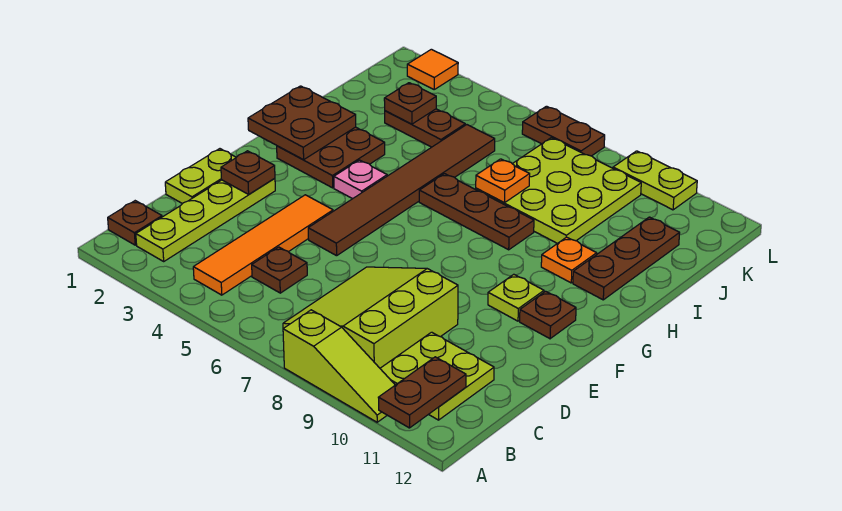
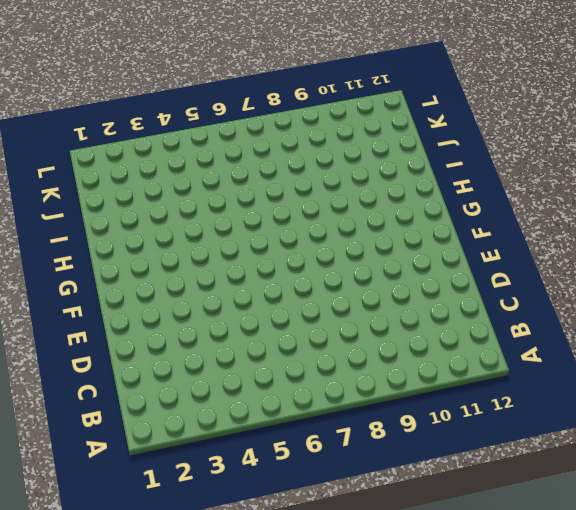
none -> lime slope A8:A10 level 1 top 8
none -> brown plate B1 level 1
none -> lime plate B2:E2 level 1

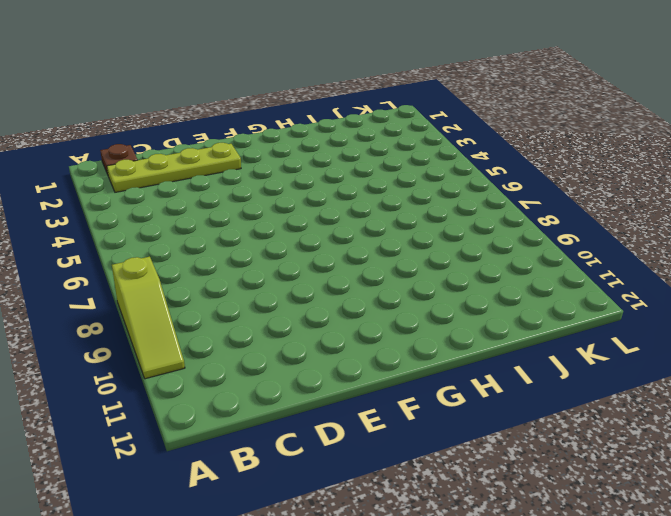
none -> orange tile B4:E4 level 1
none -> lime slope B7:D9 level 1 top 9
none -> lime plate B10:C11 level 1

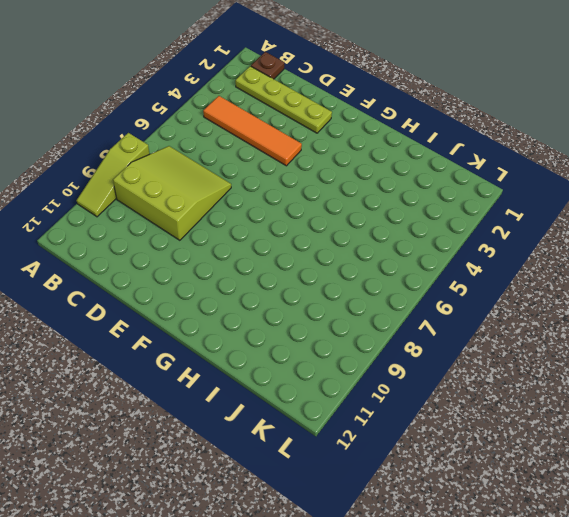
none -> lime plate B10:C11 level 1
none -> brown plate C5 level 1
none -> lime plate D1:E1 level 1

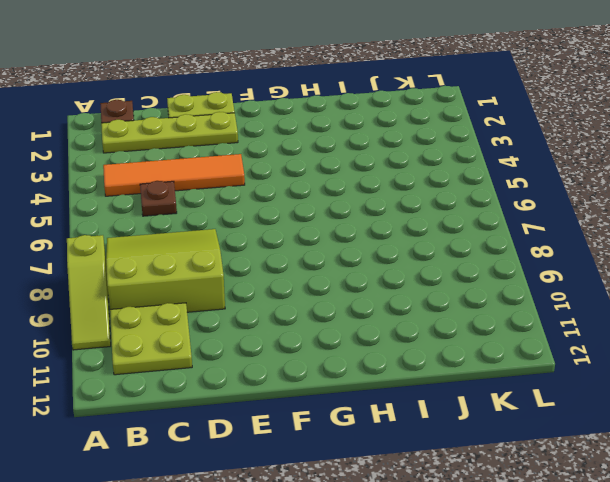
none -> brown tile E5:J5 level 1
none -> lime plate F10 level 1
none -> brown plate F11 level 1

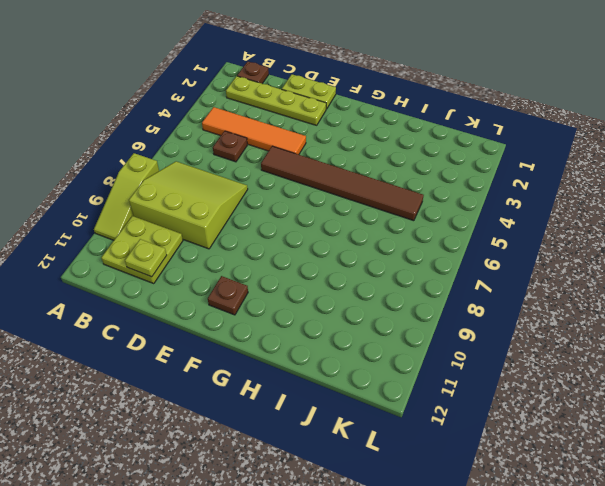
lime plate C11 level 2 -> lime plate F10 level 1
none -> brown plate G2:H3 level 1
none -> pink plate G4 level 1
none -> brown plate H6:H8 level 1

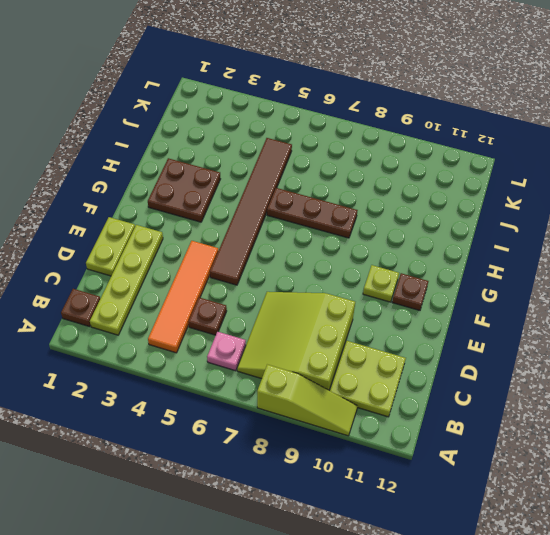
pink plate B6 level 1 -> pink plate G4 level 1
none -> orange plate H10 level 1
none -> brown plate H11:J11 level 1
none -> lime plate I7:K9 level 1

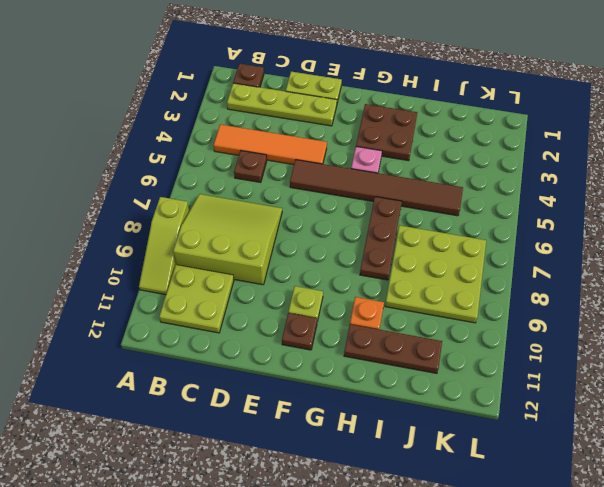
none -> brown plate J3:J4 level 1
none -> orange tile L2 level 1
none -> brown plate L6:L7 level 1

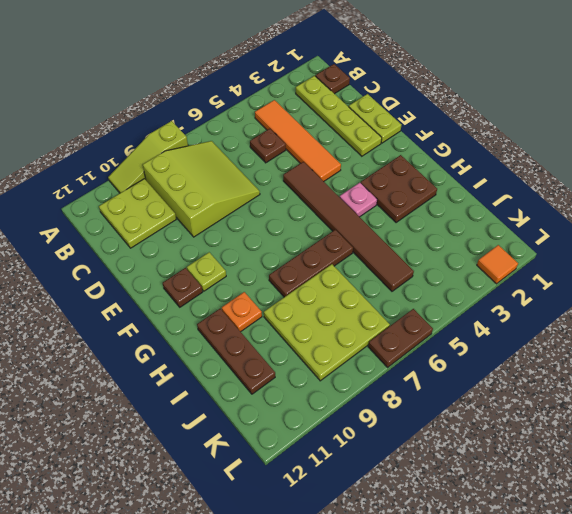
none -> brown plate J3:J4 level 1
none -> lime plate L9:L10 level 1
none -> brown plate A11:B11 level 2

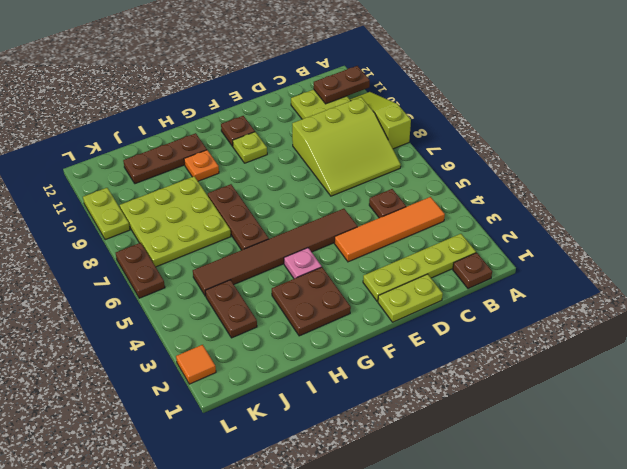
none -> brown plate E2 level 2
none -> brown plate G1:H2 level 2
none -> orange plate I7 level 2

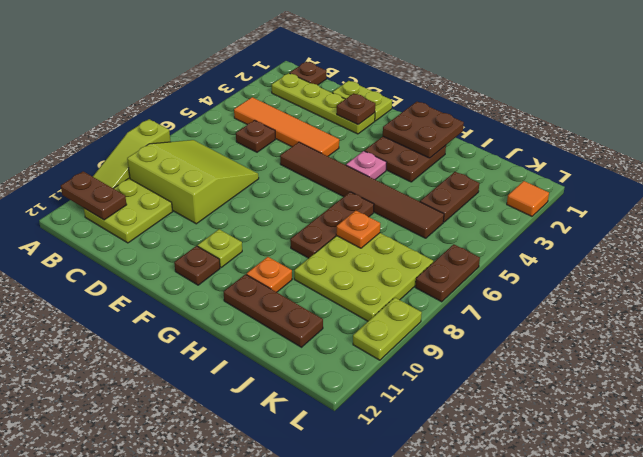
none -> brown plate J3 level 2

